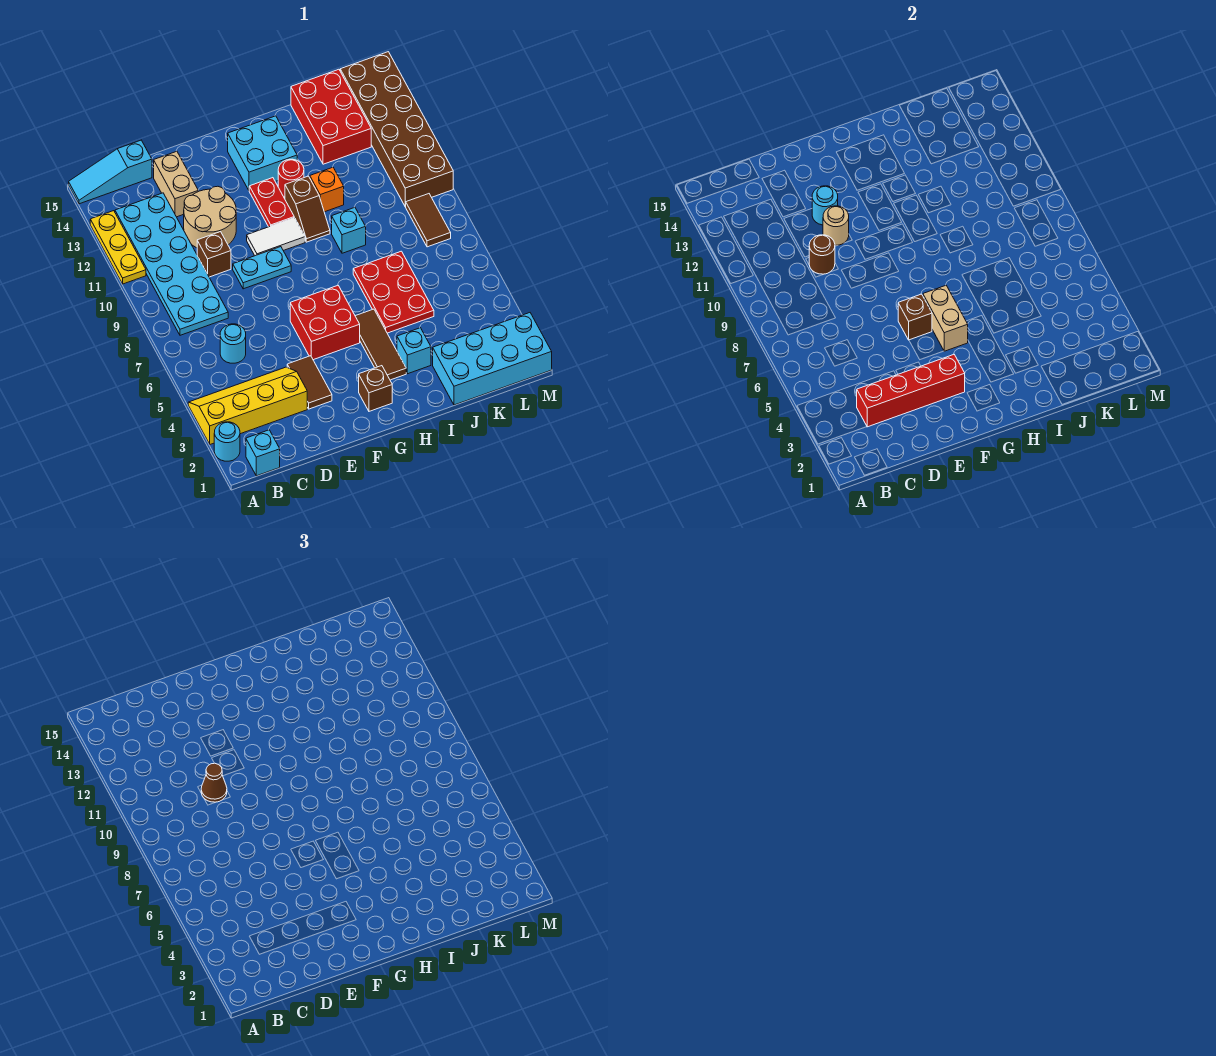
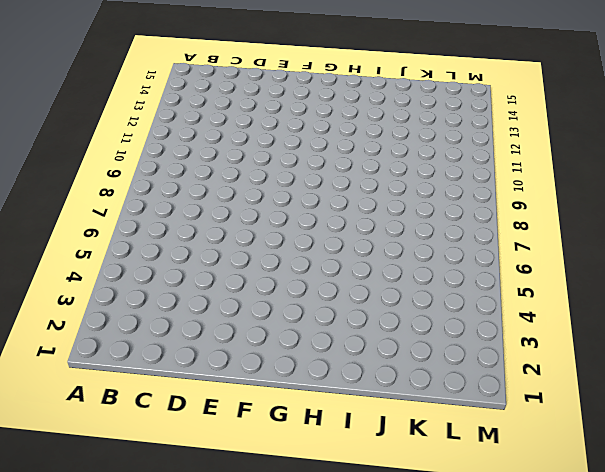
none -> cyan round brick A2 level 1
none -> yellow slope A3:D4 level 1 top 3
none -> yellow plate A11:A13 level 1
none -> cyan slope A15:C15 level 1 top C

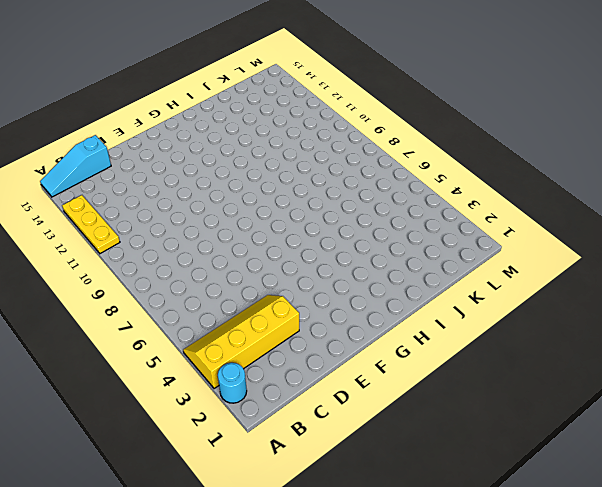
none -> cyan brick B1 level 1
none -> cyan plate B8:C13 level 1
none -> cyan round brick C6 level 1
none -> brown brick D10 level 1

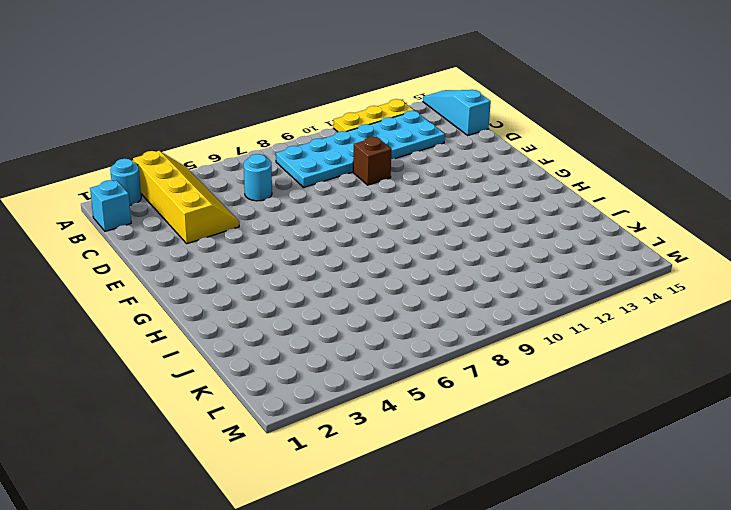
none -> tan round brick D11:E12 level 1
none -> tan brick D13:D14 level 1
none -> brown tile E3:E4 level 1
none -> cyan plate E9:F9 level 1

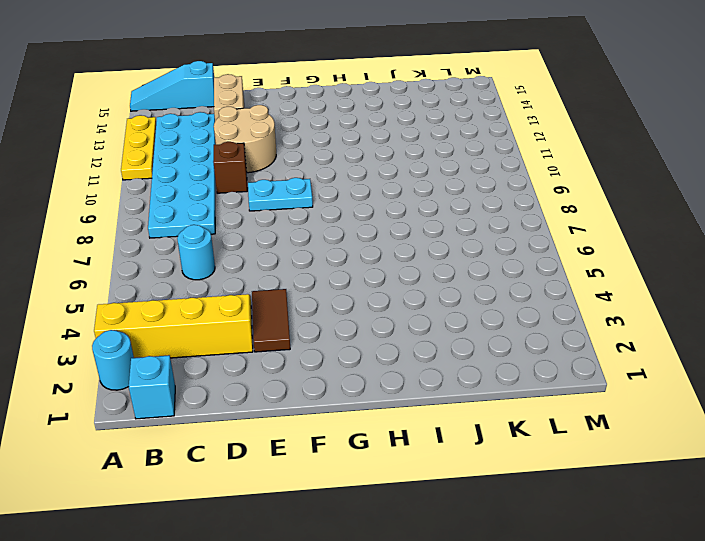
none -> red brick F5:G6 level 1
none -> white tile F10:G10 level 1
none -> brown brick G2 level 1
none -> red plate G11:G12 level 1

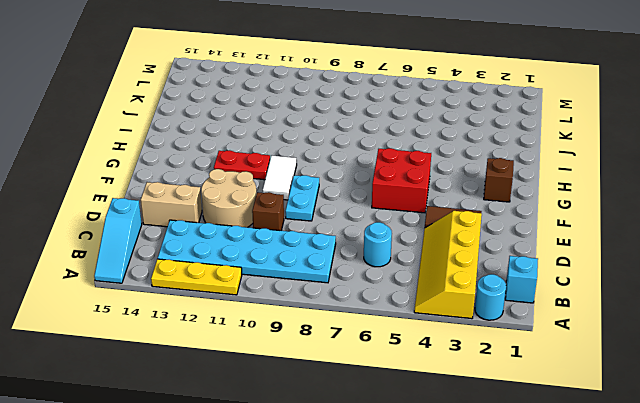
none -> cyan brick G13:H14 level 1
none -> brown tile H3:H5 level 1
none -> brown slope H10:H11 level 1 top 11
none -> red round brick H12 level 1

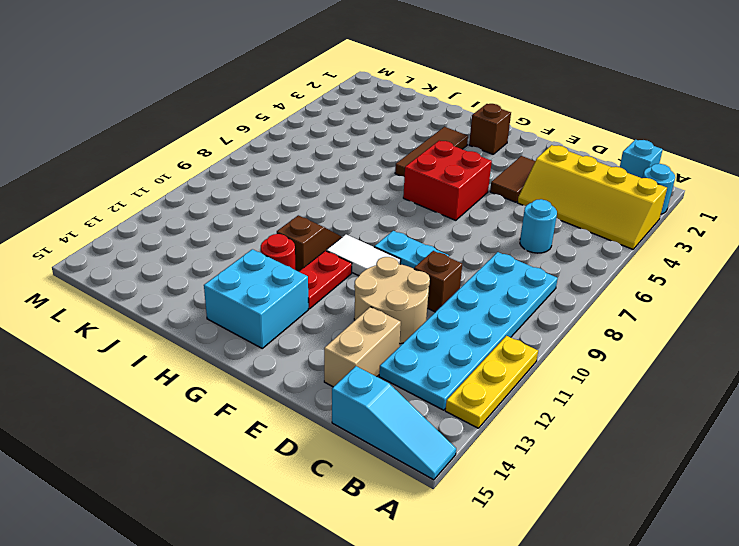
none -> cyan brick I3 level 1
none -> red plate I5:J7 level 1
none -> cyan brick I9 level 1
none -> orange brick I11 level 1

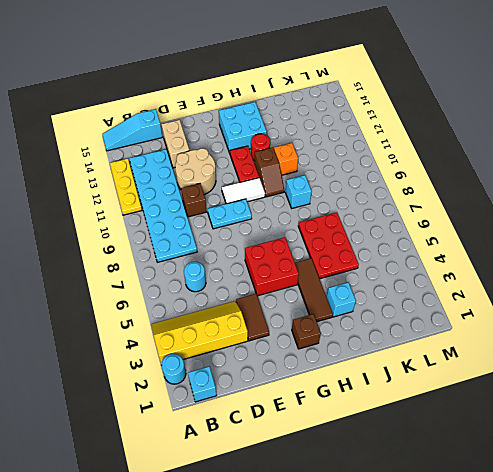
none -> cyan brick J1:M2 level 1
none -> red brick J13:K15 level 1
none -> brown tile L8:L9 level 1
none -> brown brick L10:M15 level 1

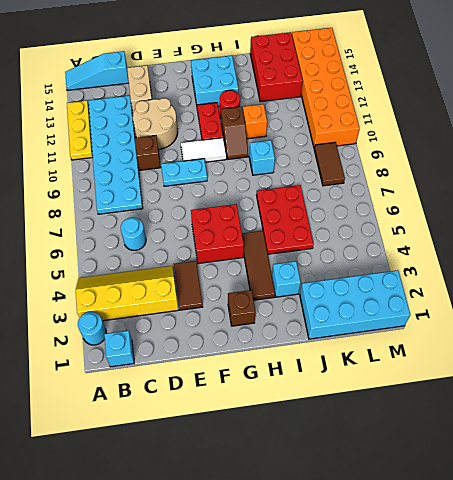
orange brick L10:M15 level 1 -> brown brick L10:M15 level 1
none -> red brick C3:F3 level 2
none -> brown round brick D10 level 2
none -> tan round brick E11 level 2
none -> cyan round brick E12 level 2

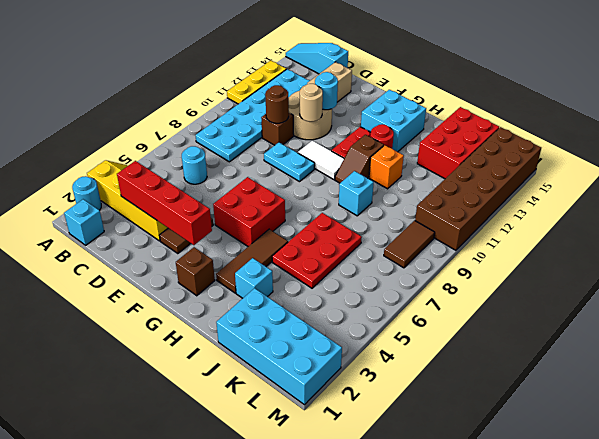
none -> brown brick F6 level 2
none -> tan brick G5:G6 level 2
none -> brown cone D10 level 3

